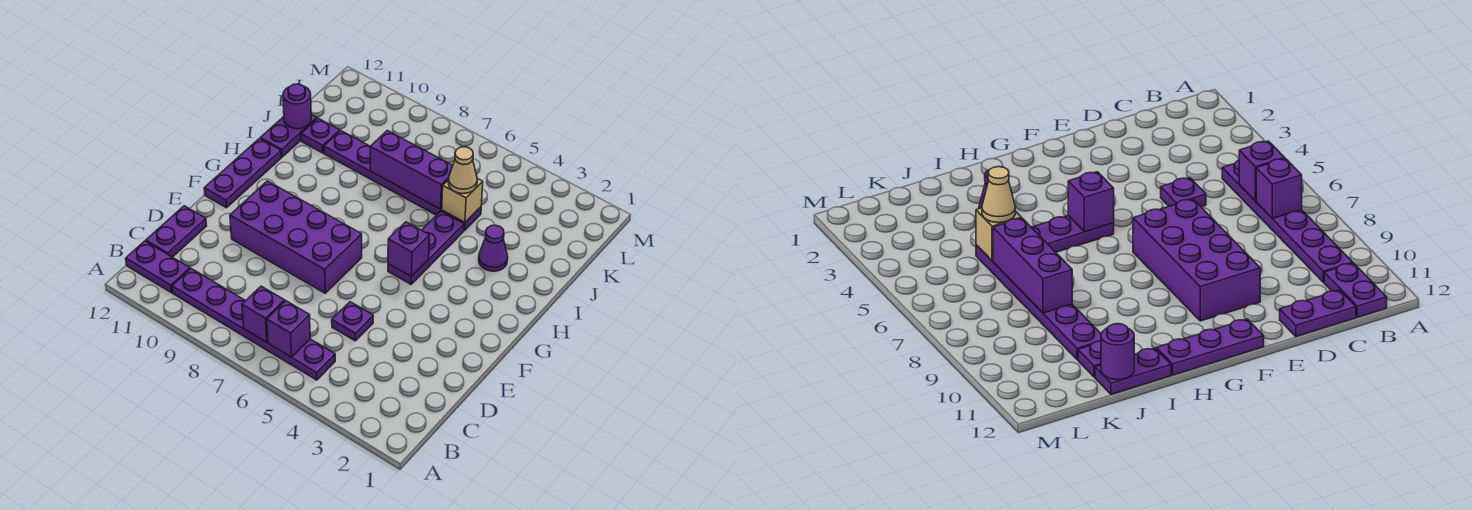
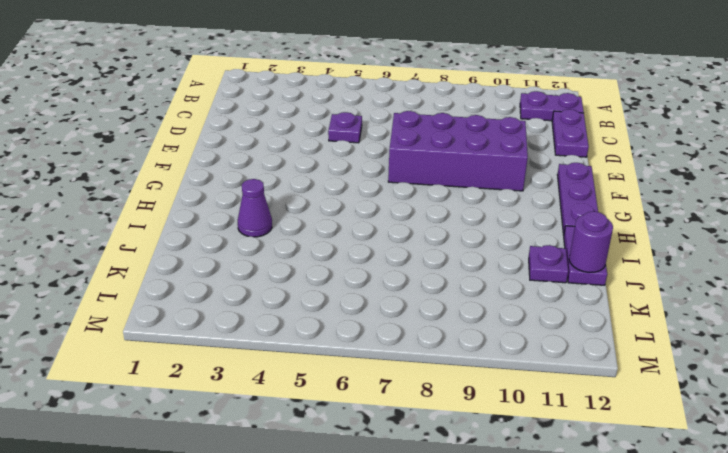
none -> purple plate B5:B10 level 1
none -> purple plate G5:I5 level 1
none -> purple plate J5:J10 level 1

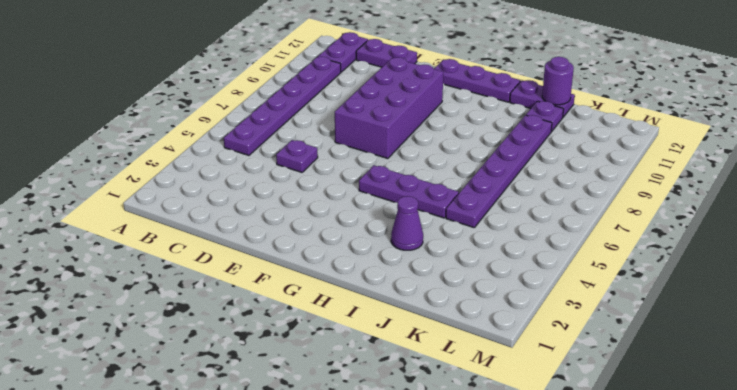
none -> purple brick B6 level 2
none -> purple brick B7 level 2
none -> purple brick G5 level 2

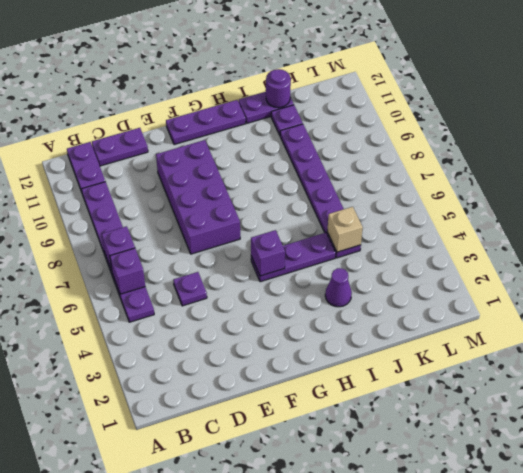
none -> purple brick J6:J8 level 2
none -> tan cone J5 level 3

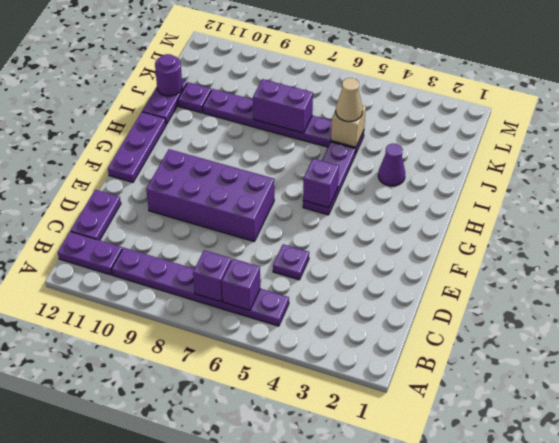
purple brick J7:J8 level 2 -> purple brick J6:J8 level 2

